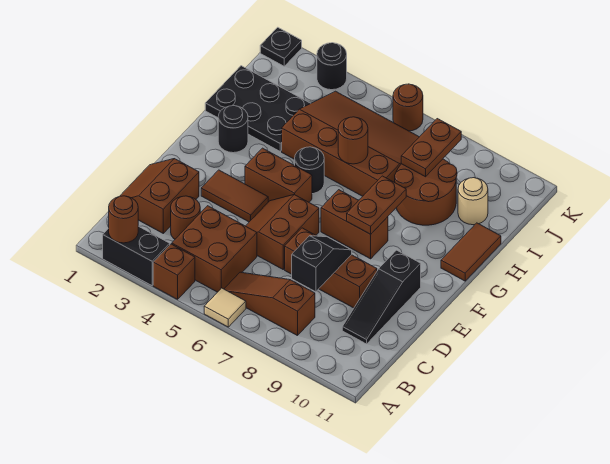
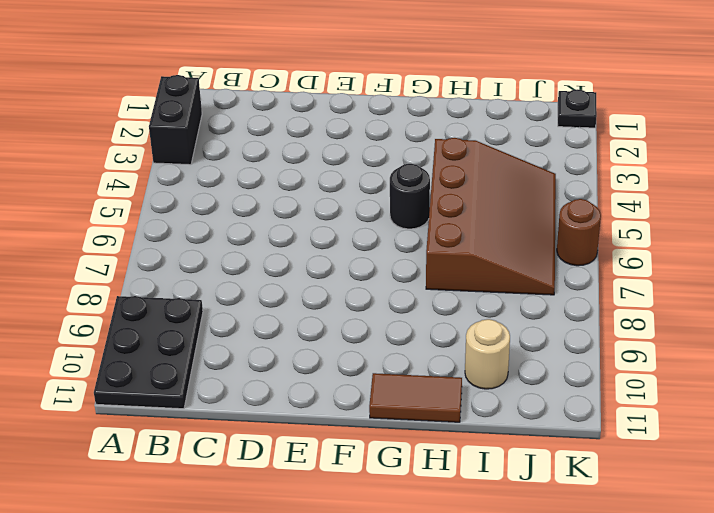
black plate A9:B11 level 1 -> black plate H1:I3 level 1
none -> brown brick A4 level 1
none -> tan tile A6 level 1
none -> brown brick B4:C5 level 1

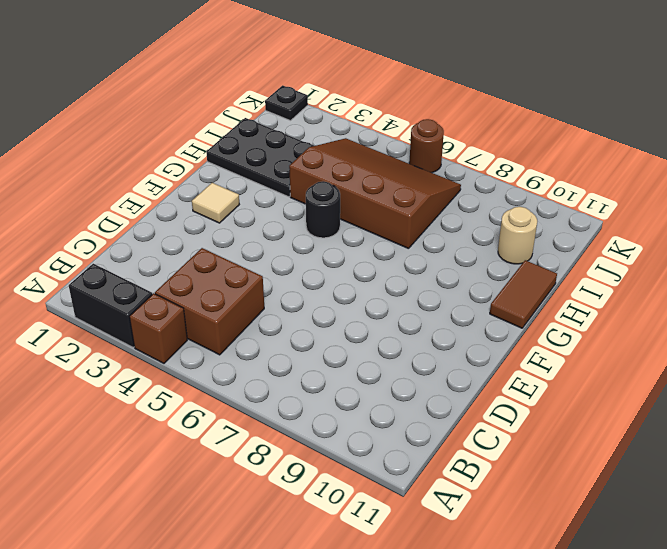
tan tile F2 level 1 -> tan tile A6 level 1
none -> brown slope B6:B8 level 1 top 8
none -> brown slope C1:D2 level 1 top 2
none -> brown round brick C3 level 1

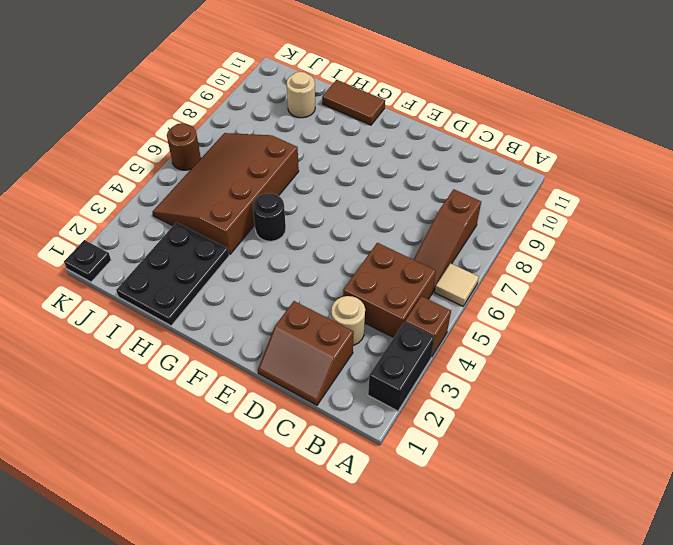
tan round brick C3 level 1 -> brown round brick C3 level 1
none -> black slope C10:E10 level 1 top E
none -> brown slope D5:E6 level 1 top 6
none -> brown brick D7:D9 level 1

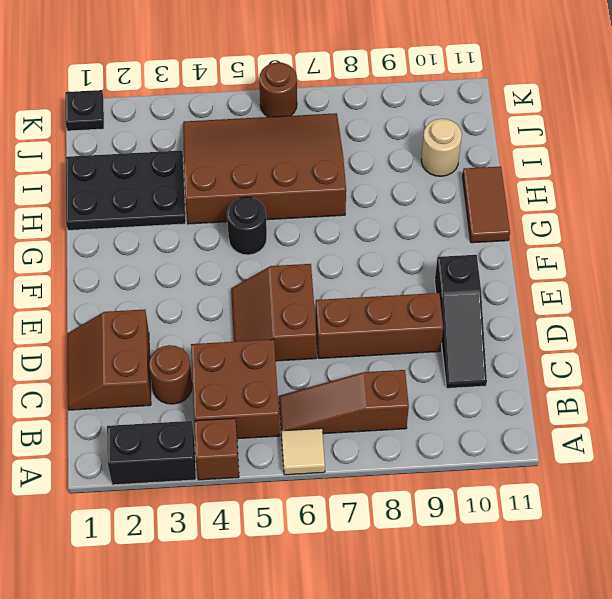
none -> brown tile E3:E4 level 1
none -> brown brick F4:F5 level 1
none -> brown brick F7:F8 level 1

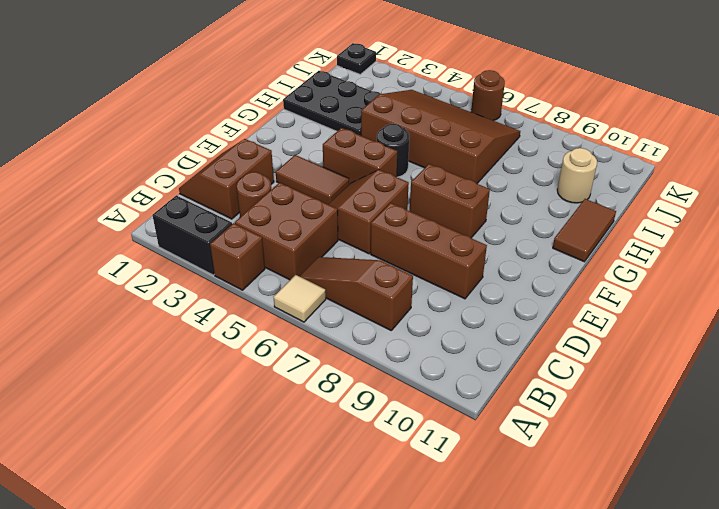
none -> black slope C10:E10 level 1 top E
none -> black round brick G2 level 1
none -> brown round brick H8:I9 level 1

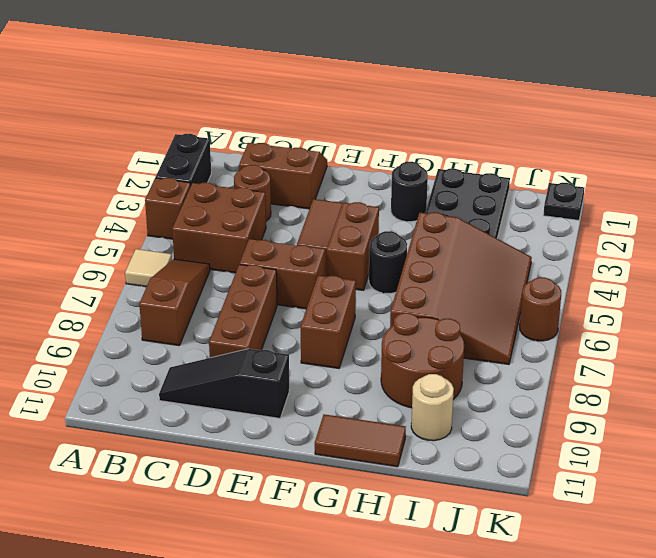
none -> black round brick K3 level 1
none -> brown round brick A2 level 2
none -> black slope C8:D8 level 2 top C

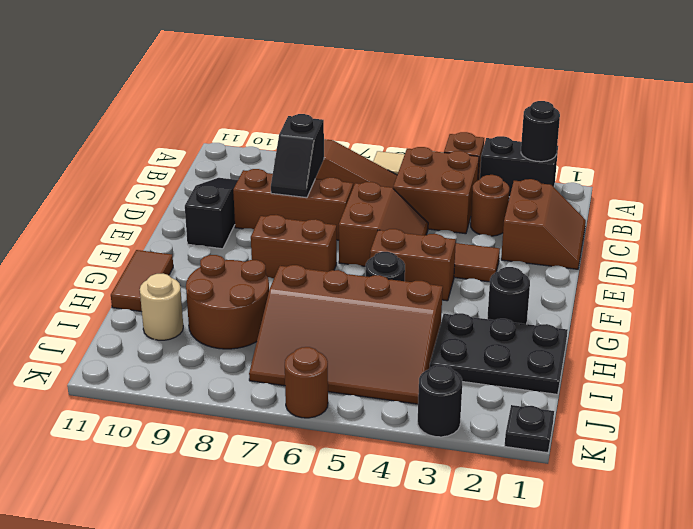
black round brick A2 level 2 -> brown round brick A2 level 2
none -> brown plate F8:G8 level 2
none -> brown round brick H6 level 2
none -> brown plate I8:J8 level 2

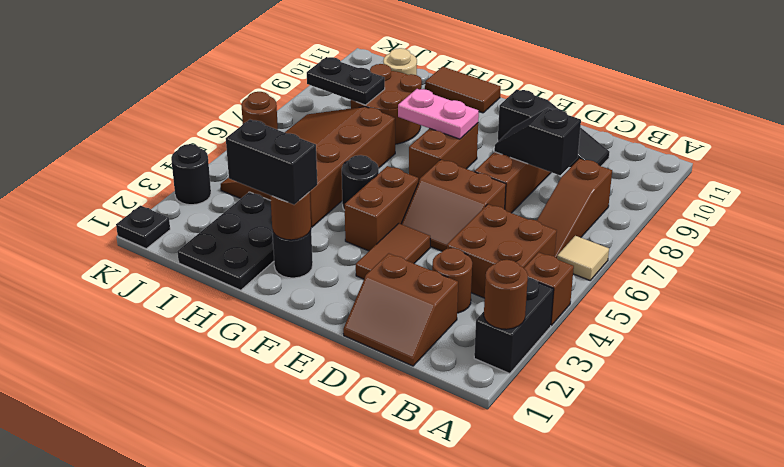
pink plate F8:G8 level 2 -> brown plate F8:G8 level 2
brown round brick G2 level 2 -> brown round brick H6 level 2
black brick G2:H2 level 3 -> none
black plate I8:J8 level 2 -> brown plate I8:J8 level 2

